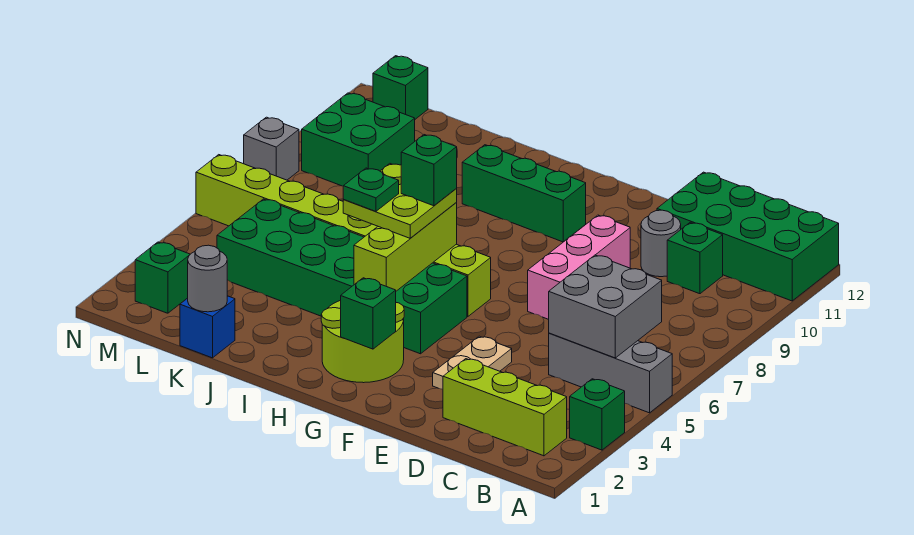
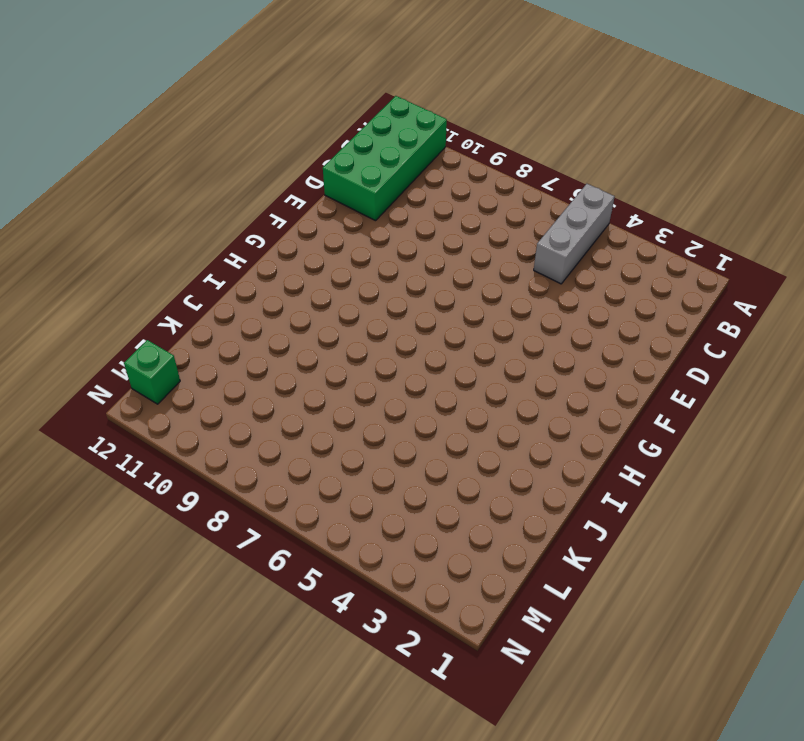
none -> green brick A3 level 1
none -> lime brick B2:D2 level 1
none -> green brick C10 level 1

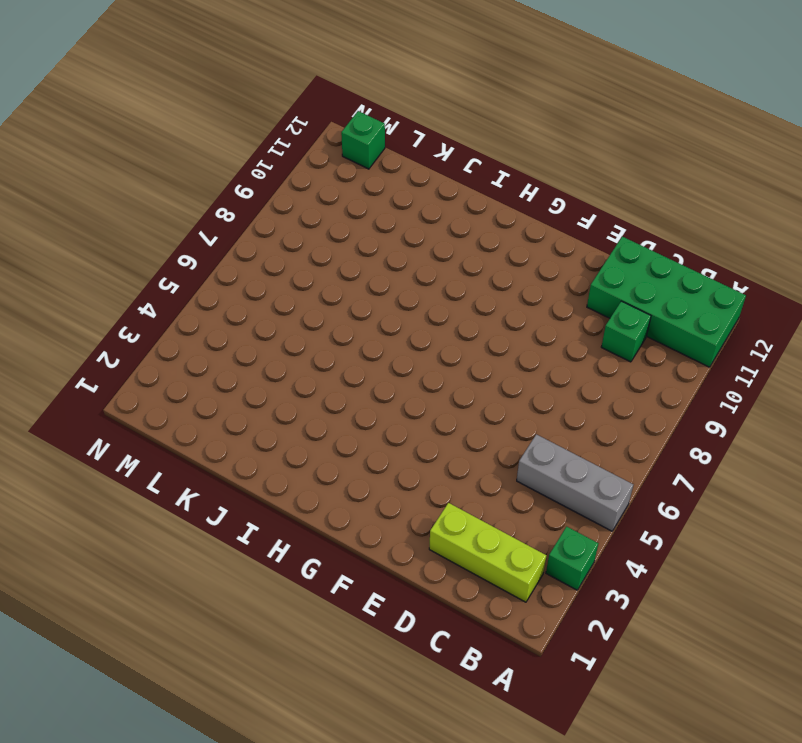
none -> grey round brick D10 level 1
none -> tan plate E3:E4 level 1
none -> pink brick E7:E9 level 1

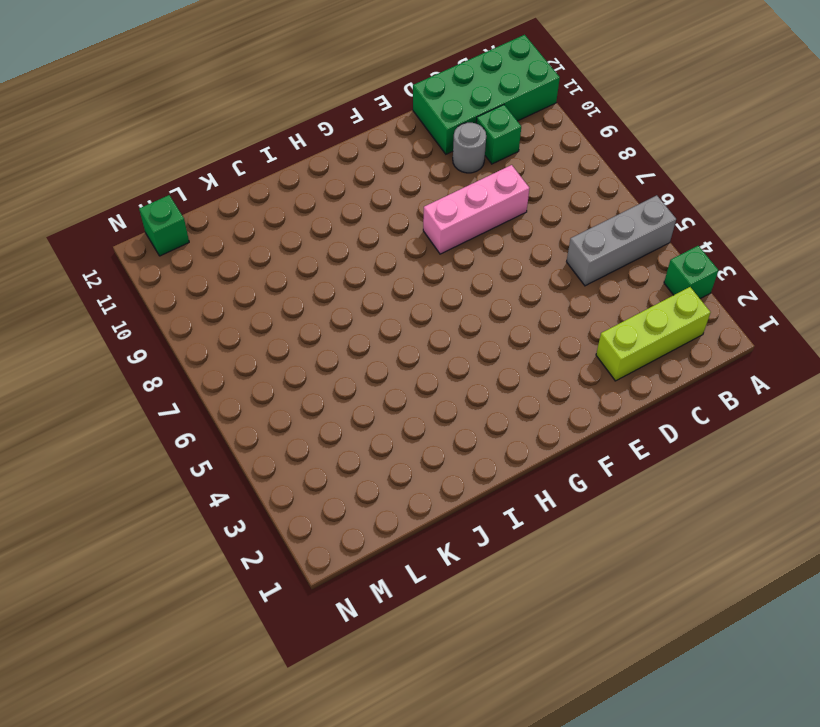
pink brick D8:F8 level 1 -> pink brick E7:E9 level 1
none -> tan plate E3:E4 level 1
none -> lime round brick G2:H3 level 1
none -> green brick G4:L5 level 1

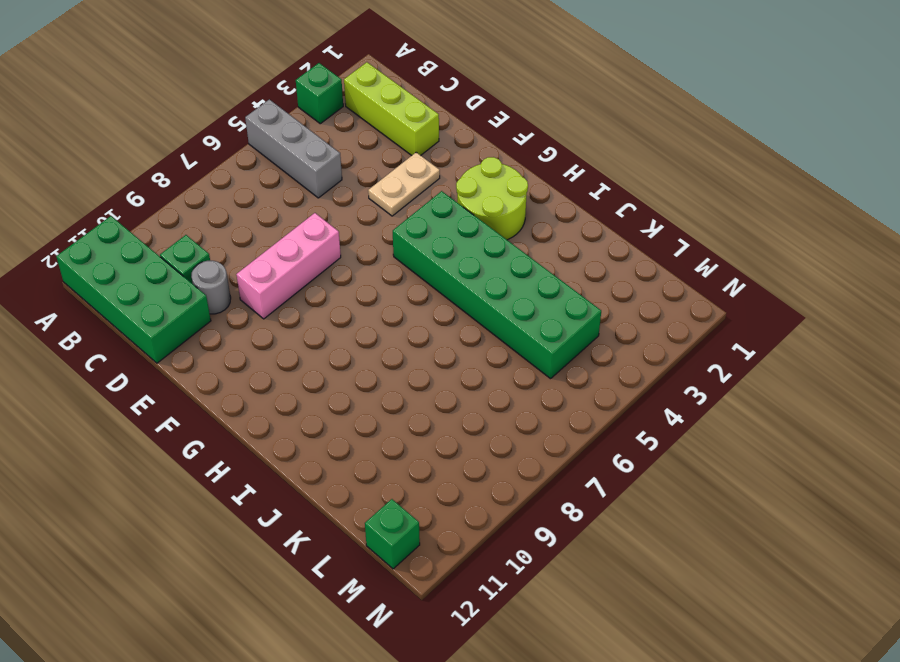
none -> lime brick G6:N6 level 1
none -> green brick G10:I10 level 1
none -> blue brick K1 level 1

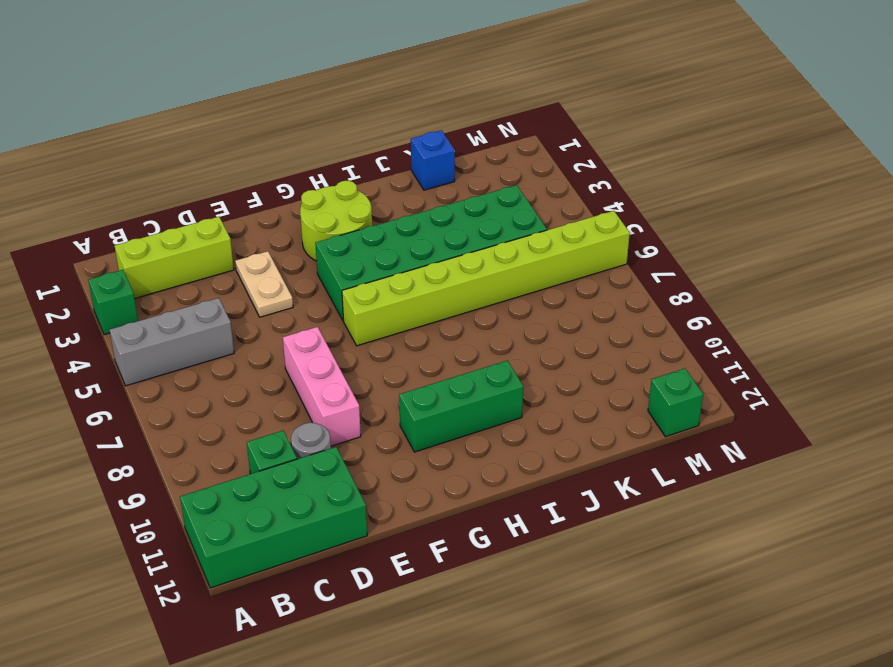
none -> green brick L9:M10 level 1
none -> green brick M2 level 1
none -> grey brick N8 level 1

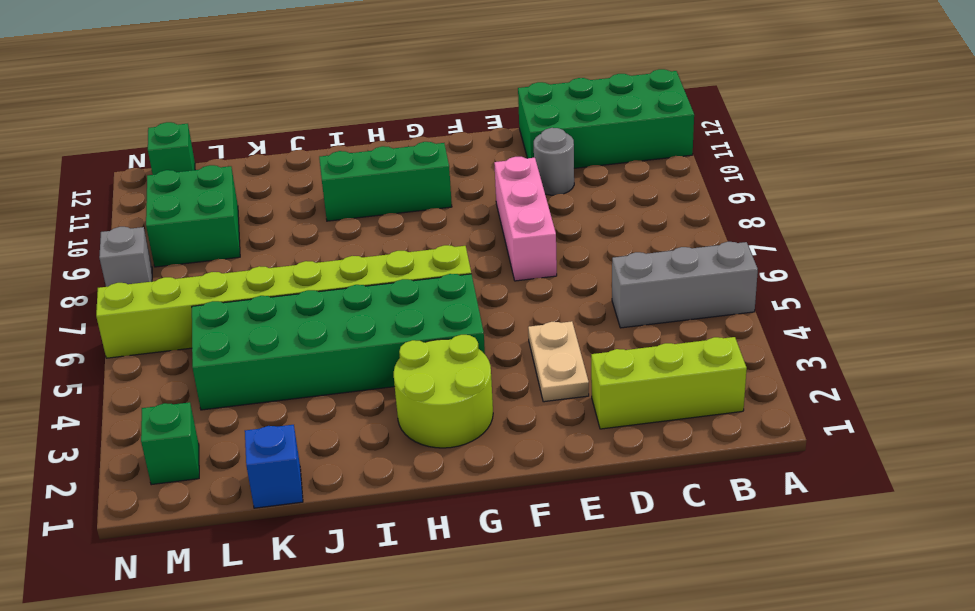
none -> green brick A3 level 1
none -> green brick C10 level 1
none -> grey brick B5:C6 level 2

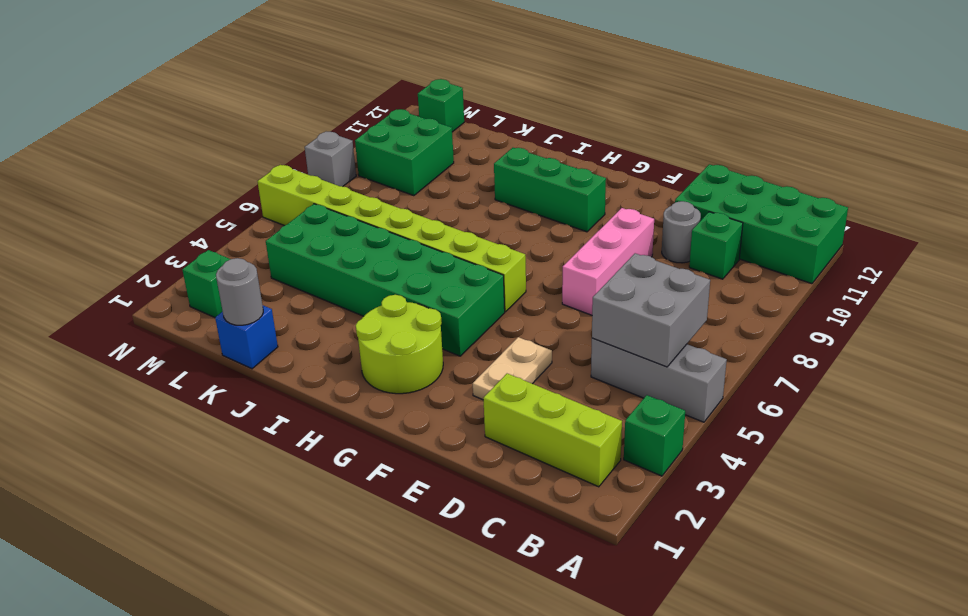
none -> green brick G2 level 2
none -> lime brick H4:H6 level 2
none -> lime plate H5:I6 level 3

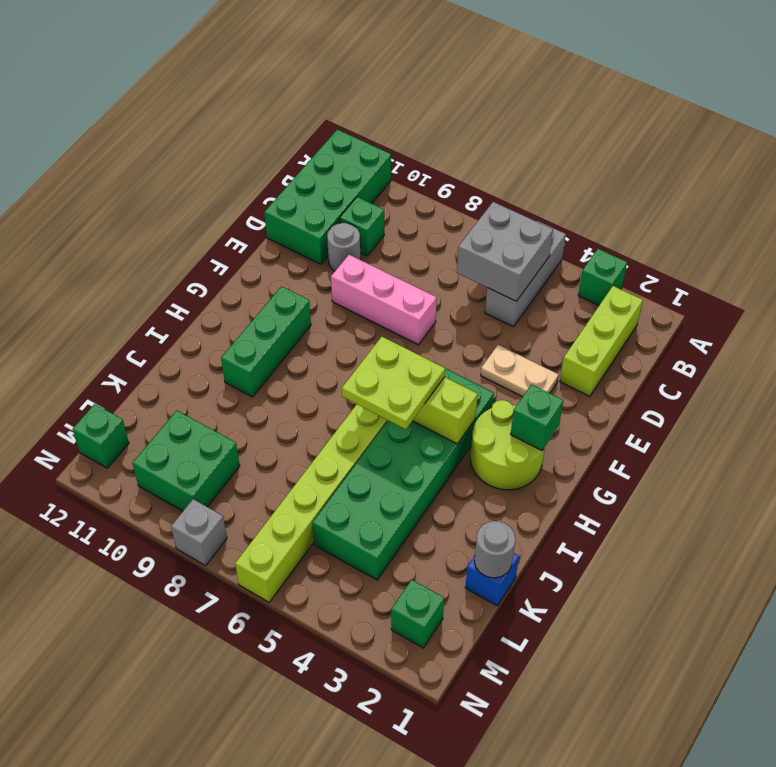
none -> green brick H6 level 4
none -> green plate I5 level 4

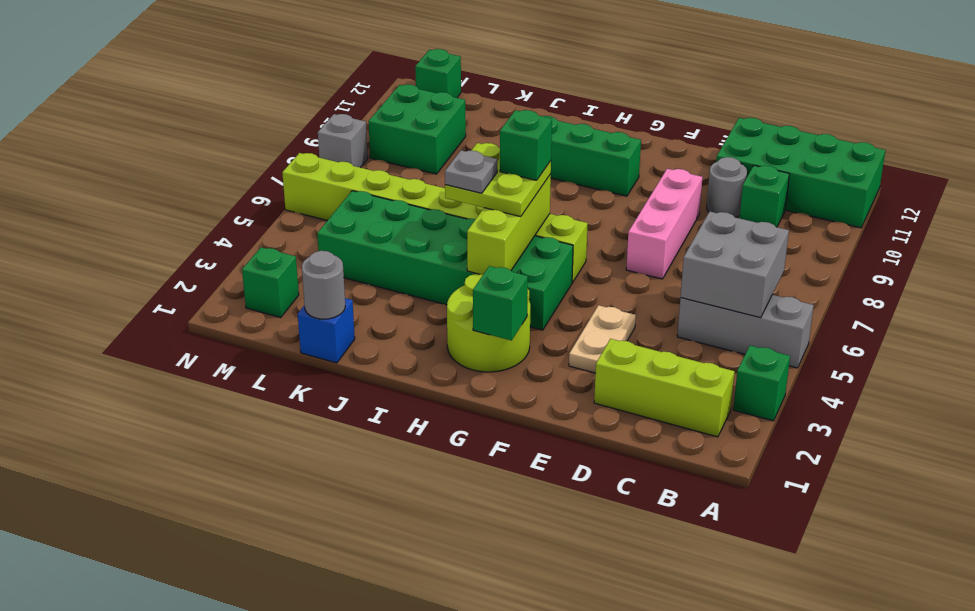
grey plate I5 level 4 -> green plate I5 level 4

